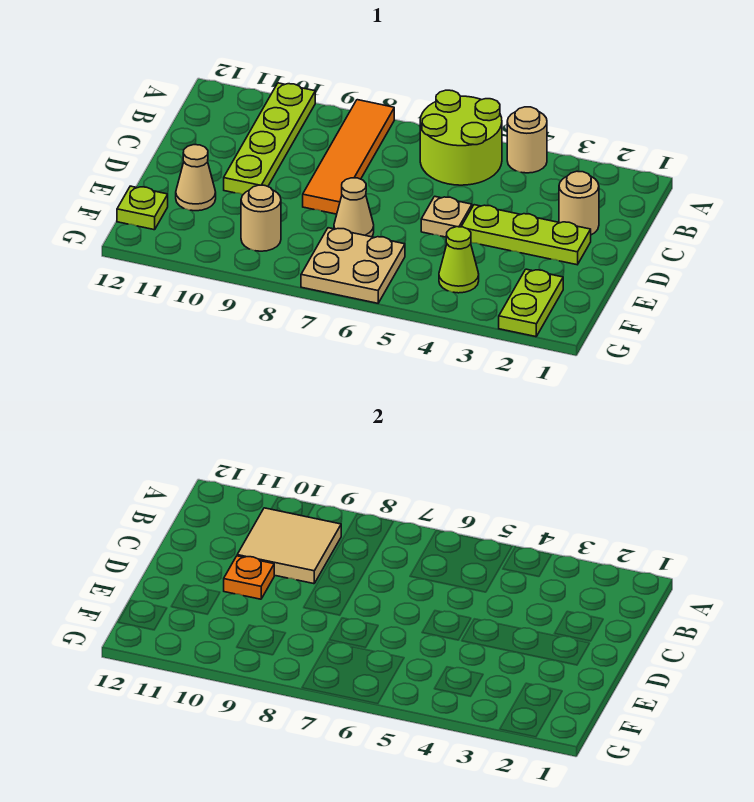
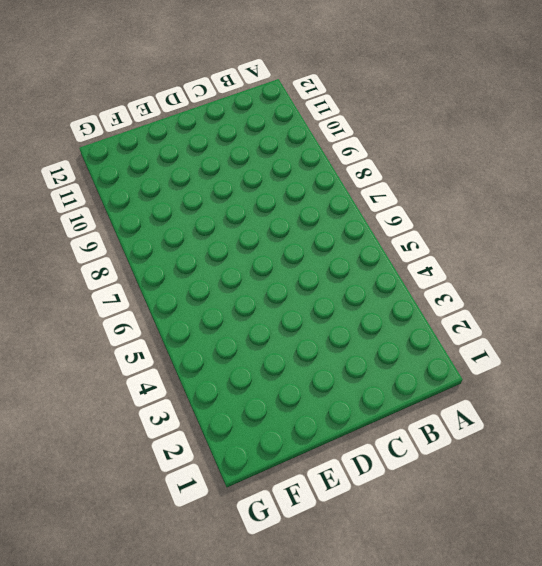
none -> tan round brick A4 level 1
none -> lime round brick A5:B6 level 1
none -> orange tile A8:D8 level 1

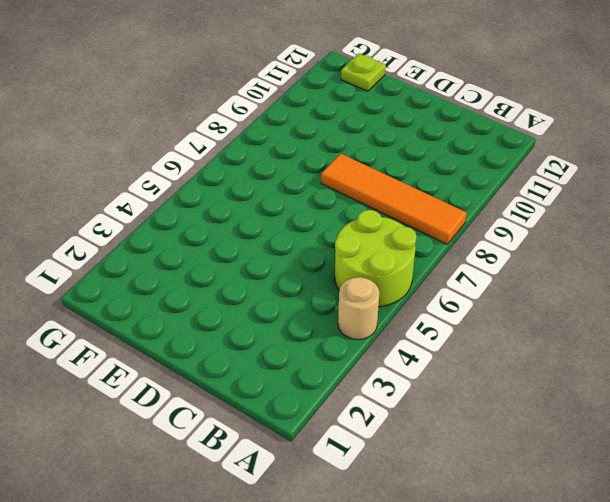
none -> lime plate A10:D10 level 1
none -> tan round brick C2 level 1
none -> lime plate D2:D4 level 1

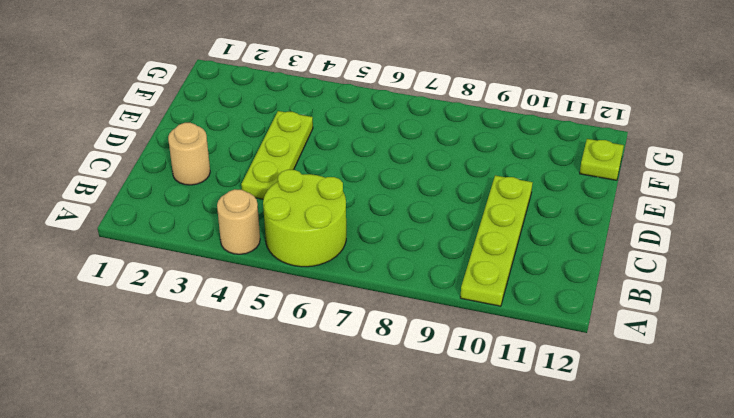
lime plate C4:E4 level 1 -> lime plate D2:D4 level 1
none -> orange tile A8:D8 level 1
none -> tan plate D5 level 1
none -> tan cone E7 level 1

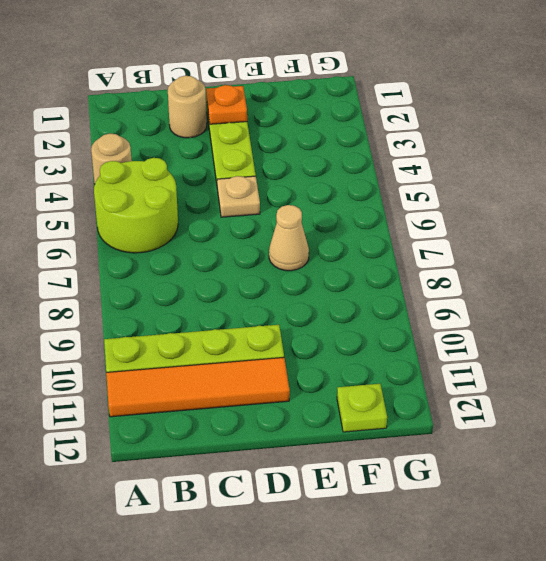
orange tile A11:D11 level 1 -> orange tile A8:D8 level 1
orange plate D2 level 2 -> orange plate D10 level 2
none -> tan cone E11 level 1
none -> lime plate F2:G2 level 1
none -> lime cone F4 level 1

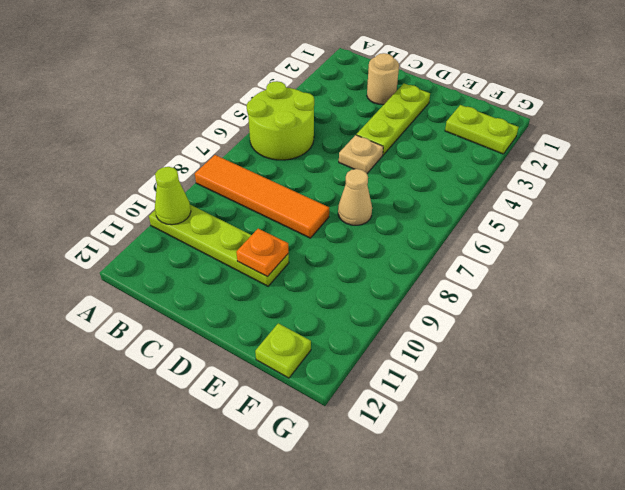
lime cone A10 level 2 -> lime cone F4 level 1
none -> tan round brick A4 level 1
none -> tan cone E11 level 1
none -> tan plate F6:G7 level 1

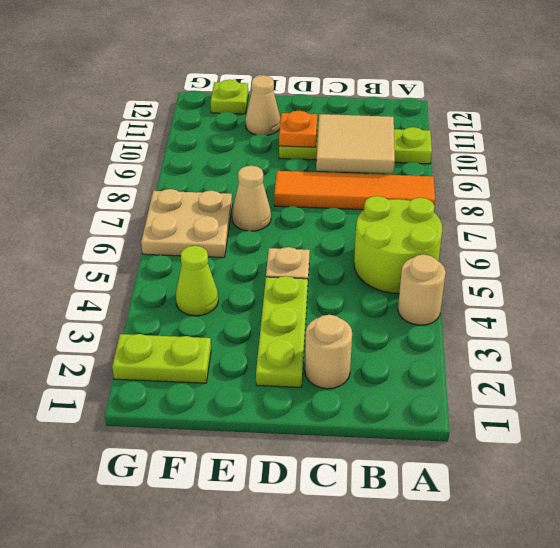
none -> tan round brick F9 level 1

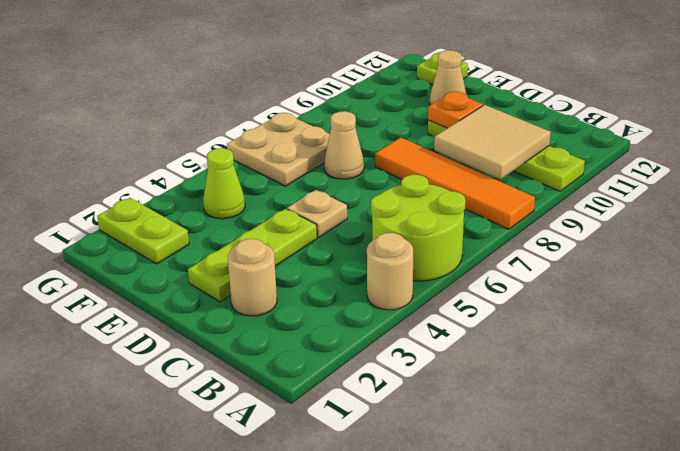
none -> tan round brick F9 level 1

